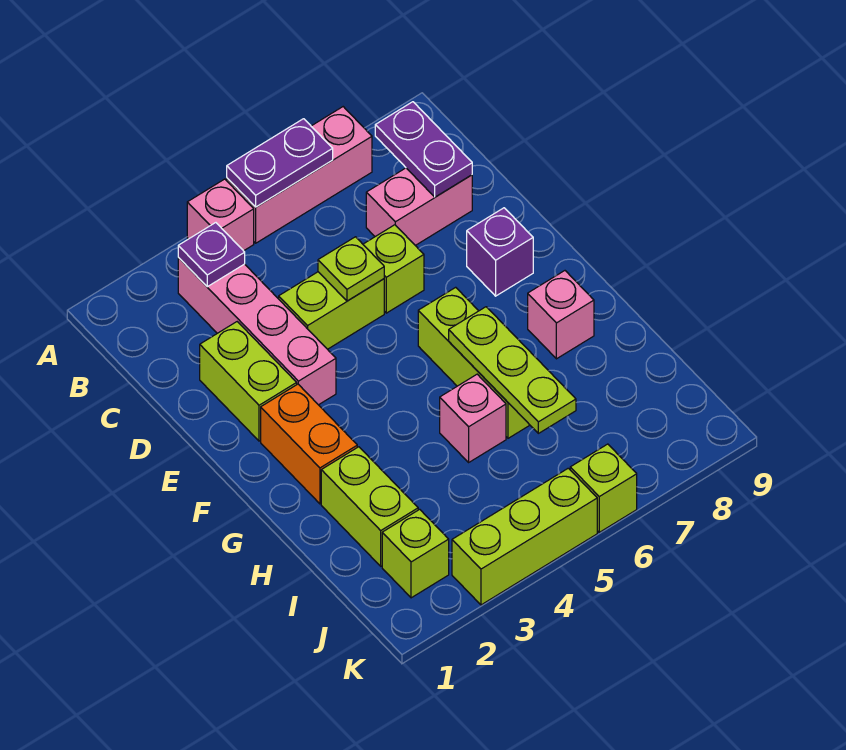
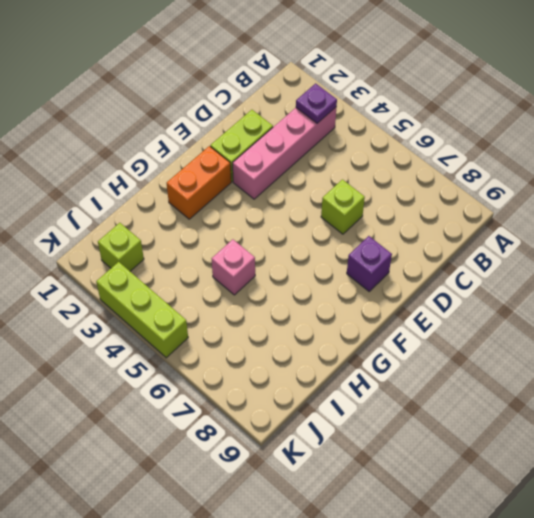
none -> pink brick A4 level 1
none -> pink brick A5:A7 level 1
none -> pink brick C7:C8 level 1

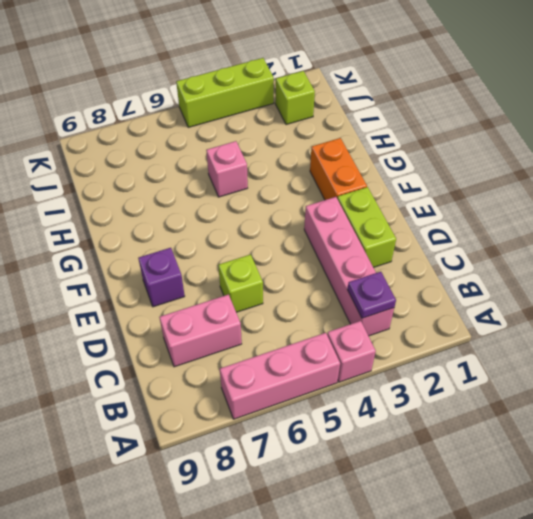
none -> lime brick D4:D5 level 1
none -> lime brick F6:H6 level 1
none -> pink brick G8 level 1

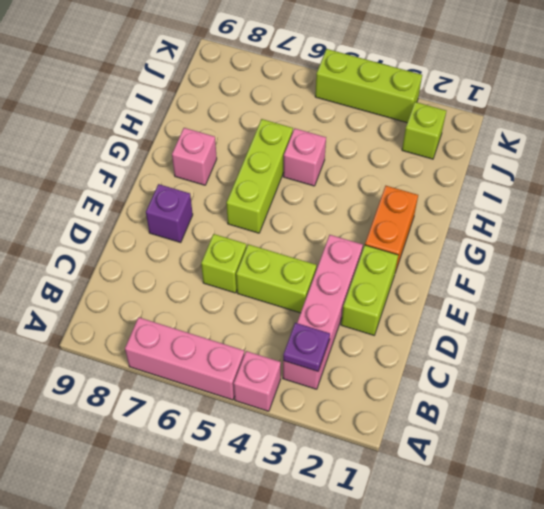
none -> pink brick C7:C8 level 1
none -> lime brick H2:I2 level 1
none -> lime brick K6 level 1

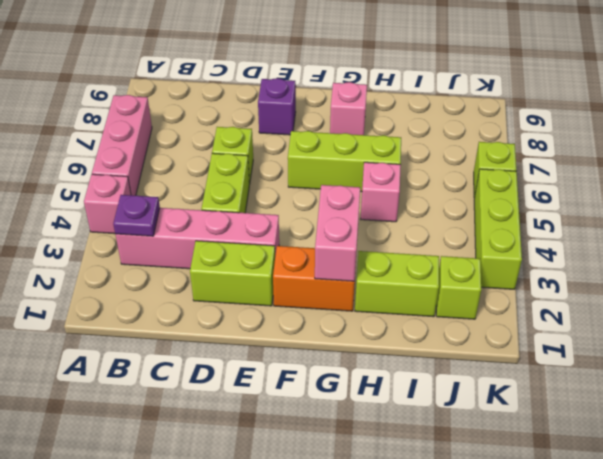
pink brick G2:G3 level 2 -> pink brick C7:C8 level 1
none -> purple plate A5:A6 level 2
none -> purple plate B8:C8 level 2
none -> lime plate D5 level 2

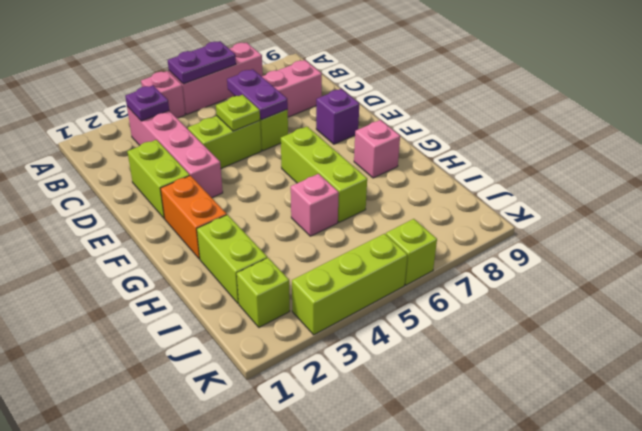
purple plate C6:D6 level 2 -> purple plate B8:C8 level 2
none -> lime plate G6:I6 level 2

